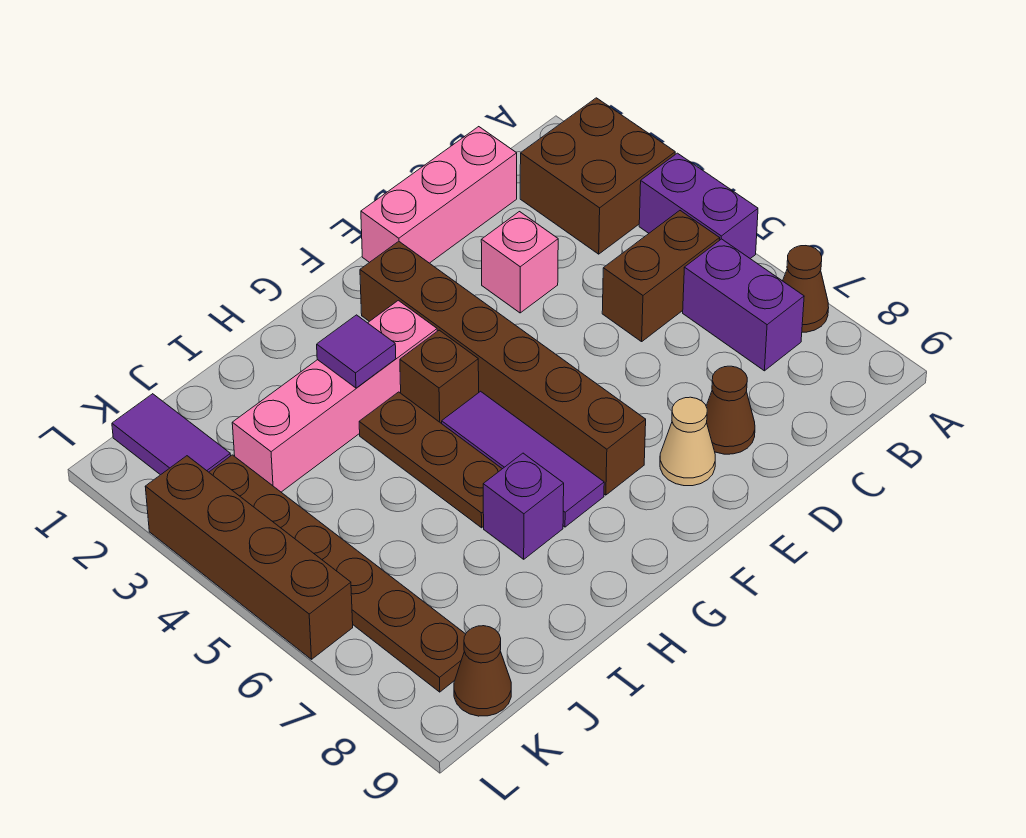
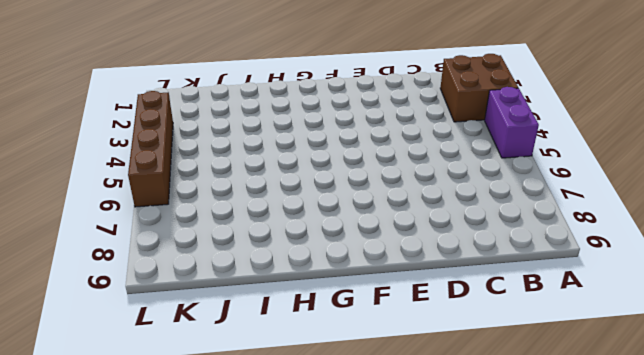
none -> brown cone A7 level 1
none -> brown brick B5:C5 level 1
none -> purple brick B6:B7 level 1

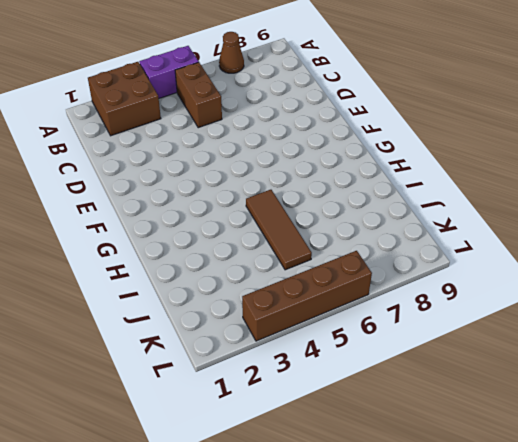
brown tile H5:J5 level 1 -> brown plate H4:H6 level 1
none -> purple brick B6:B7 level 1
none -> pink brick C1:E1 level 1
none -> pink brick D3 level 1

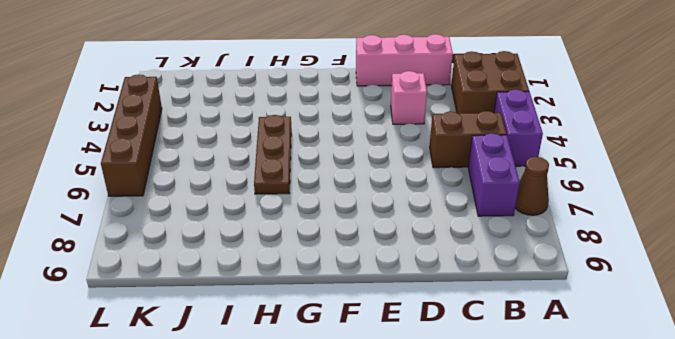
none -> brown cone D8 level 1
none -> tan cone E8 level 1
none -> brown brick F2:F7 level 1

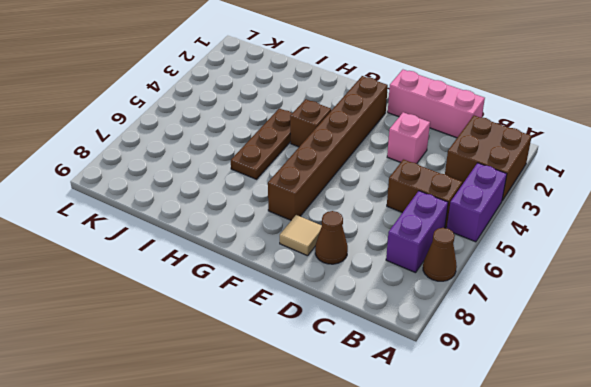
tan tile E8 level 1 -> tan cone E8 level 1
none -> pink brick G3:J3 level 1
none -> purple tile G5:G7 level 1
none -> purple brick H7 level 1

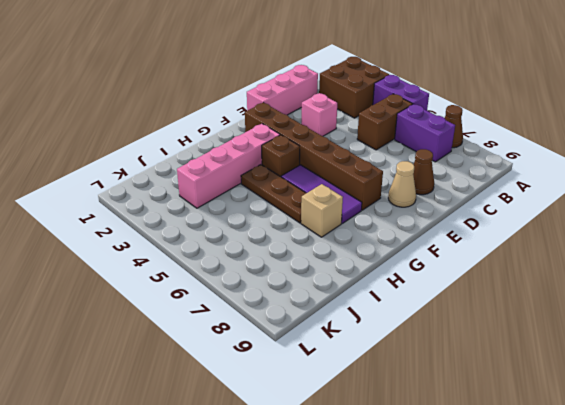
tan brick H7 level 1 -> purple brick H7 level 1
none -> purple tile K1:K2 level 1
none -> brown plate K3:K8 level 1
none -> brown cone K9 level 1

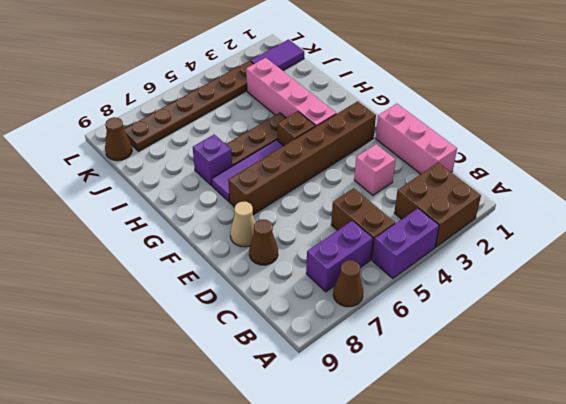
none -> brown brick L3:L6 level 1
none -> purple tile H3 level 2

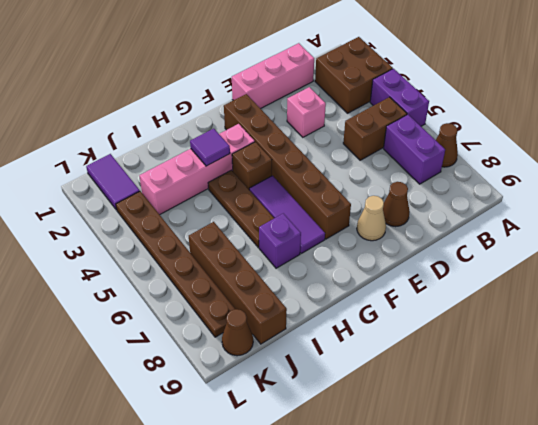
brown brick J6:J9 level 1 -> brown brick L3:L6 level 1

